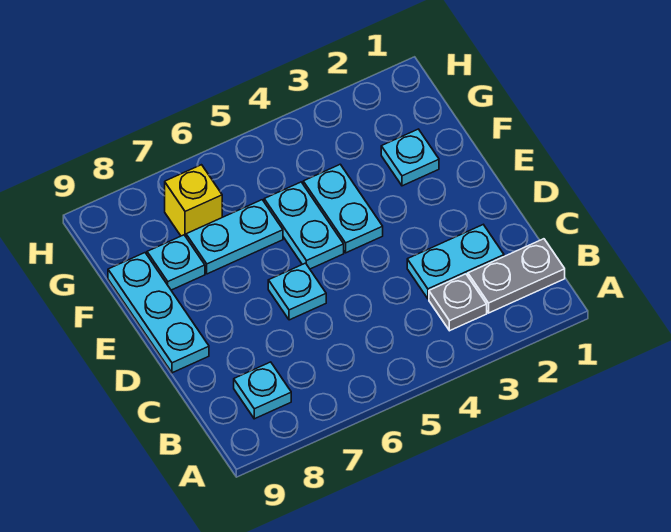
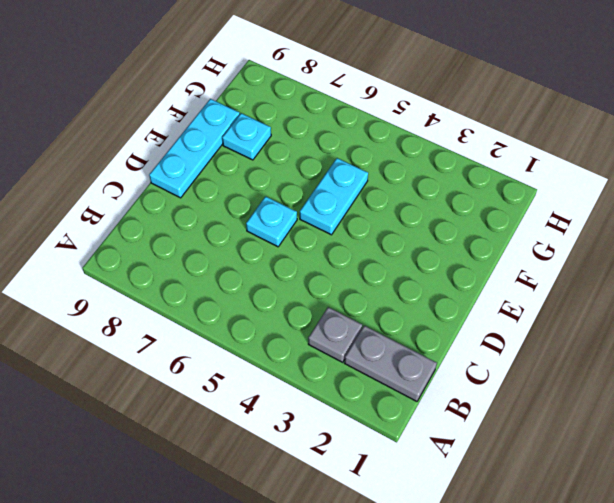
none -> cyan plate B8 level 1
none -> cyan plate C2:C3 level 1
none -> cyan plate E4:F4 level 1

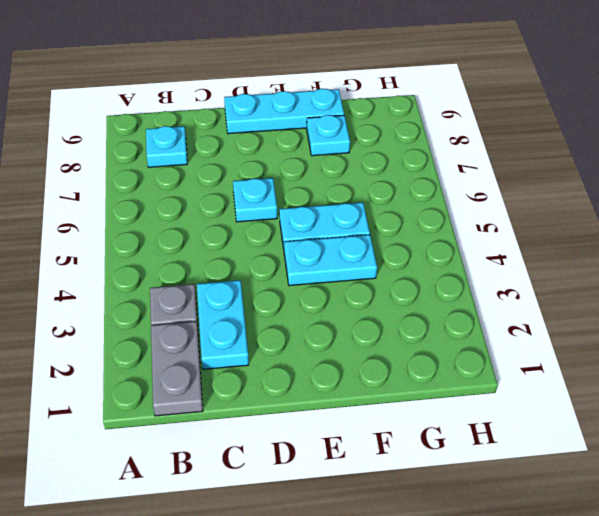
none -> cyan plate F2 level 1
none -> cyan plate F6:F7 level 1
none -> yellow brick G7 level 1

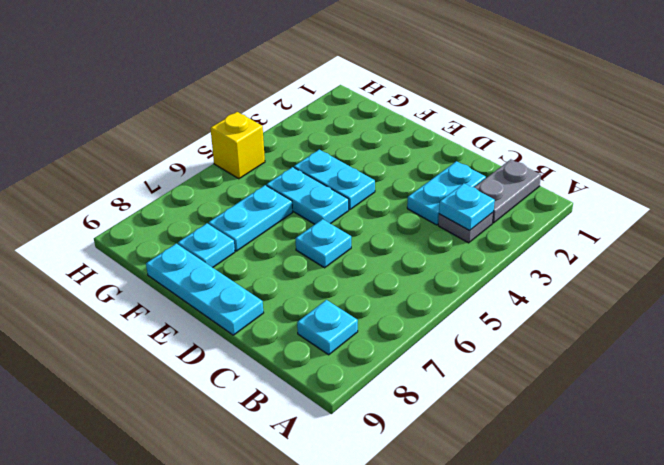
cyan plate B3 level 2 -> cyan plate F2 level 1
yellow brick H5 level 1 -> yellow brick G7 level 1

